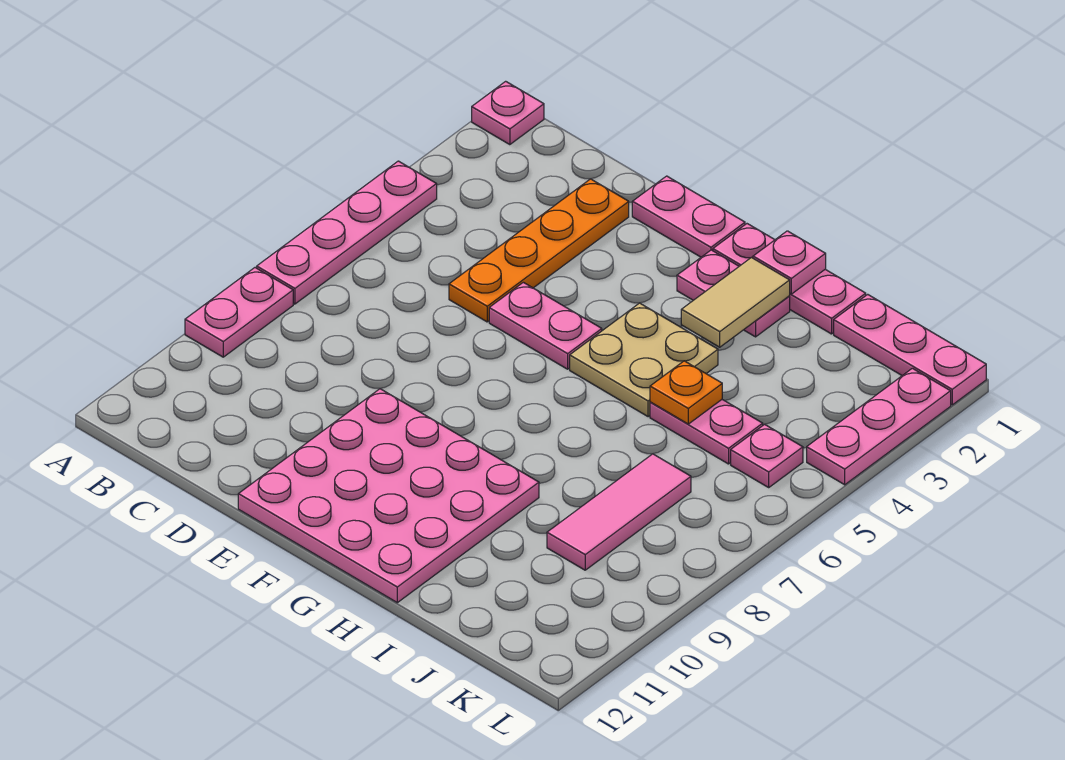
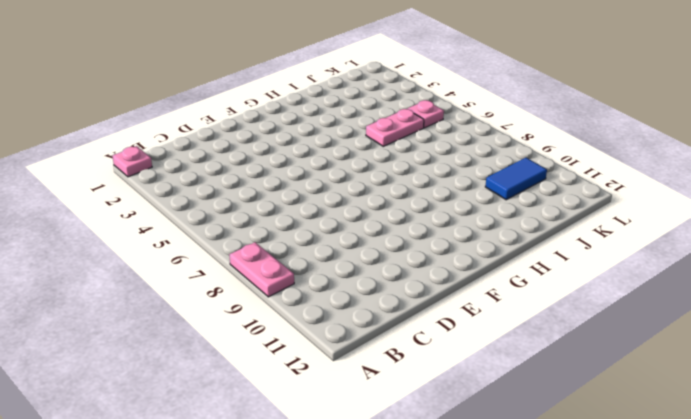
blue tile J10:K10 level 1 -> none
none -> pink plate A4:A7 level 1
none -> orange plate D2:D5 level 1
none -> pink plate E1:F1 level 1

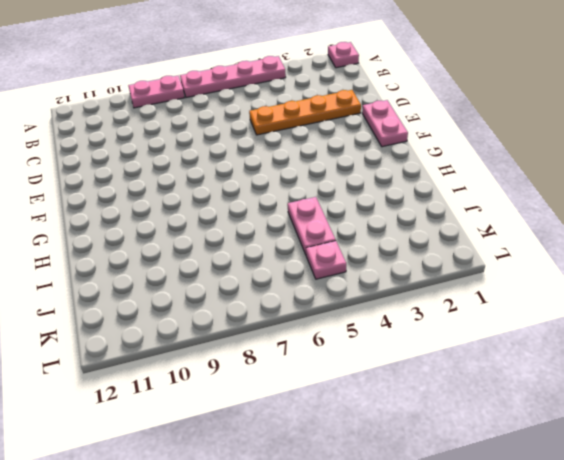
none -> pink plate E5:F5 level 1
none -> pink plate E9:H12 level 1
none -> pink plate G1:I1 level 1

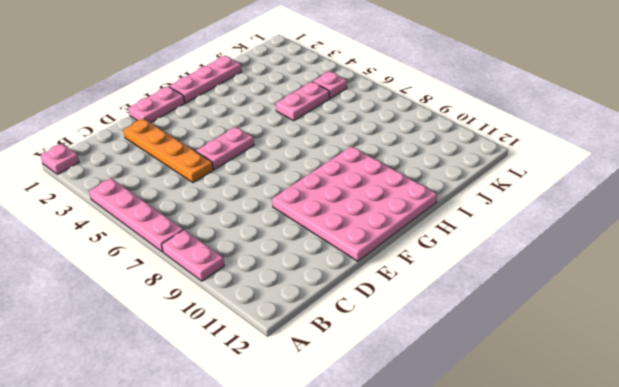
none -> pink plate G2:H2 level 1
none -> tan plate G4:H5 level 1
none -> pink plate J1:L1 level 1

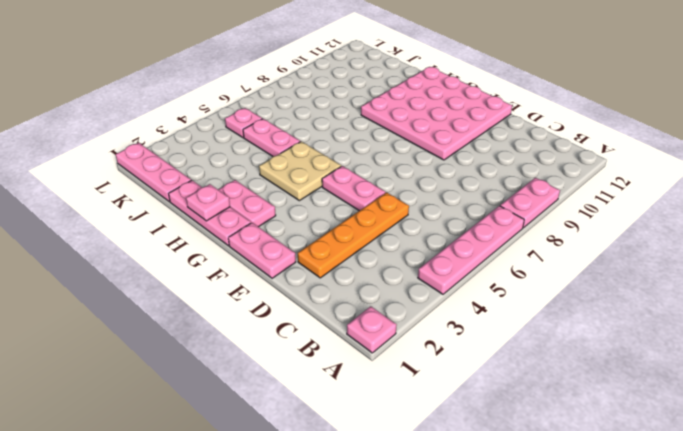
none -> pink tile J7:J9 level 1
none -> pink plate L2:L4 level 1
none -> tan tile H2:H3 level 2

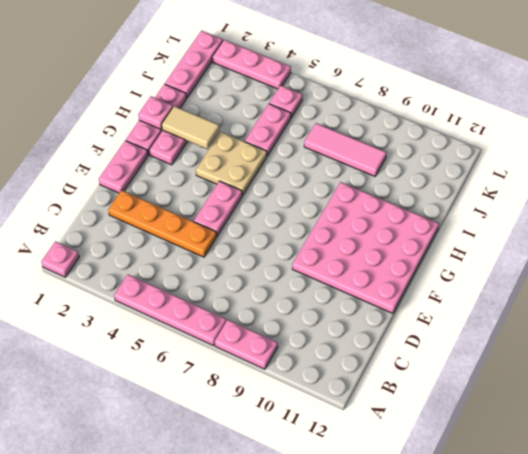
none -> orange plate I5 level 2

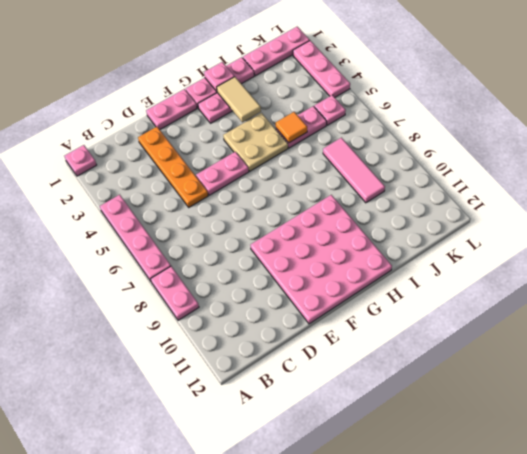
orange tile I5 level 2 -> orange plate I5 level 2

